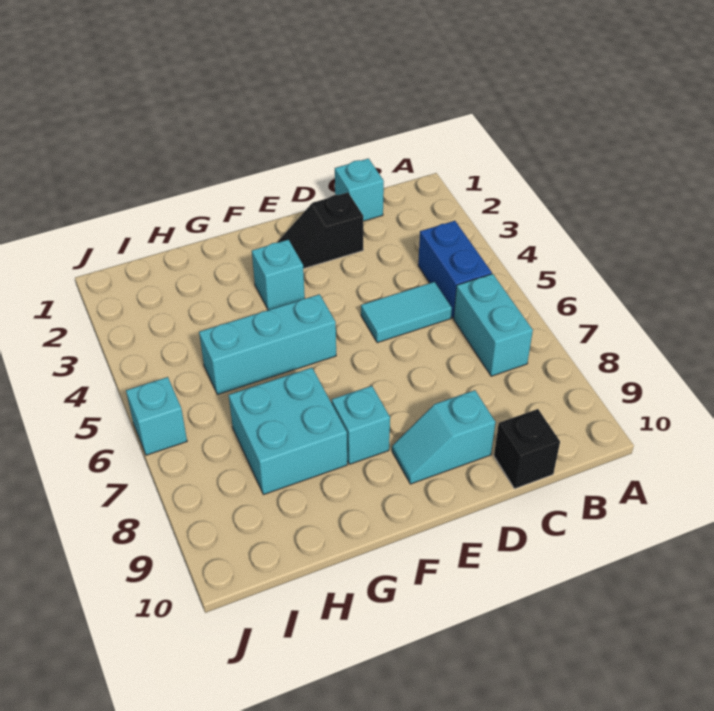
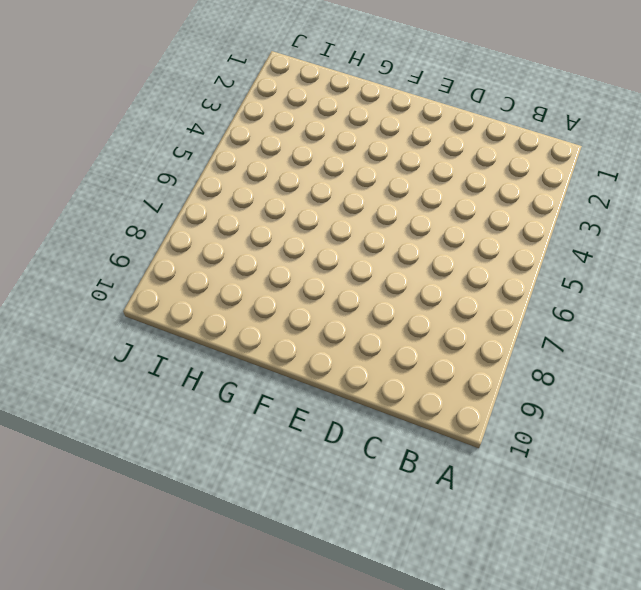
none -> blue brick B4:B5 level 1
none -> cyan brick B6:B7 level 1
none -> cyan brick C1 level 1

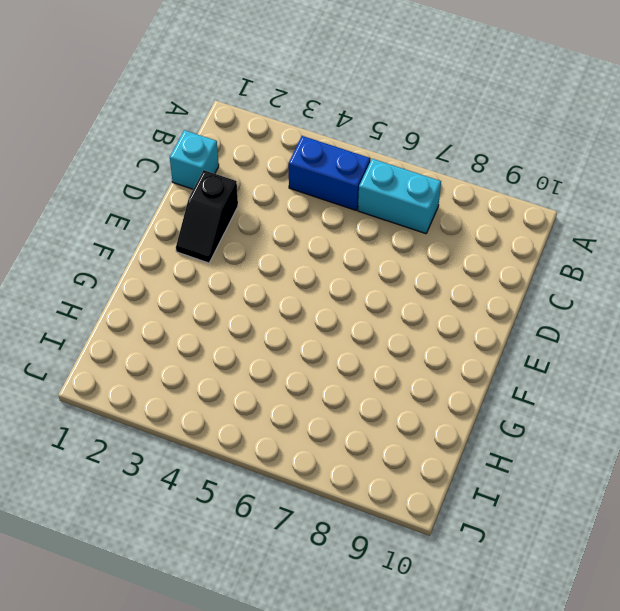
none -> cyan tile C5:D5 level 1
none -> black brick C10 level 1
none -> cyan slope D9:E9 level 1 top D

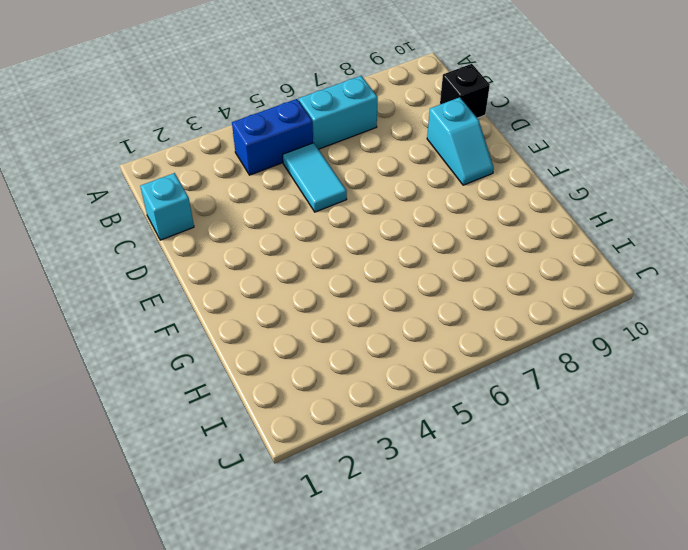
none -> black slope D2:E2 level 1 top D
none -> cyan brick F3 level 1
none -> cyan brick F5:H5 level 1

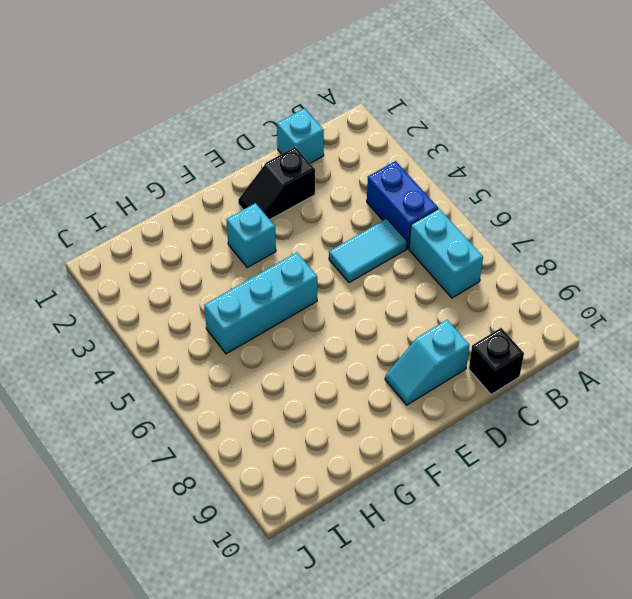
none -> cyan brick F8 level 1
none -> cyan brick G7:H8 level 1
none -> cyan brick J6 level 1

